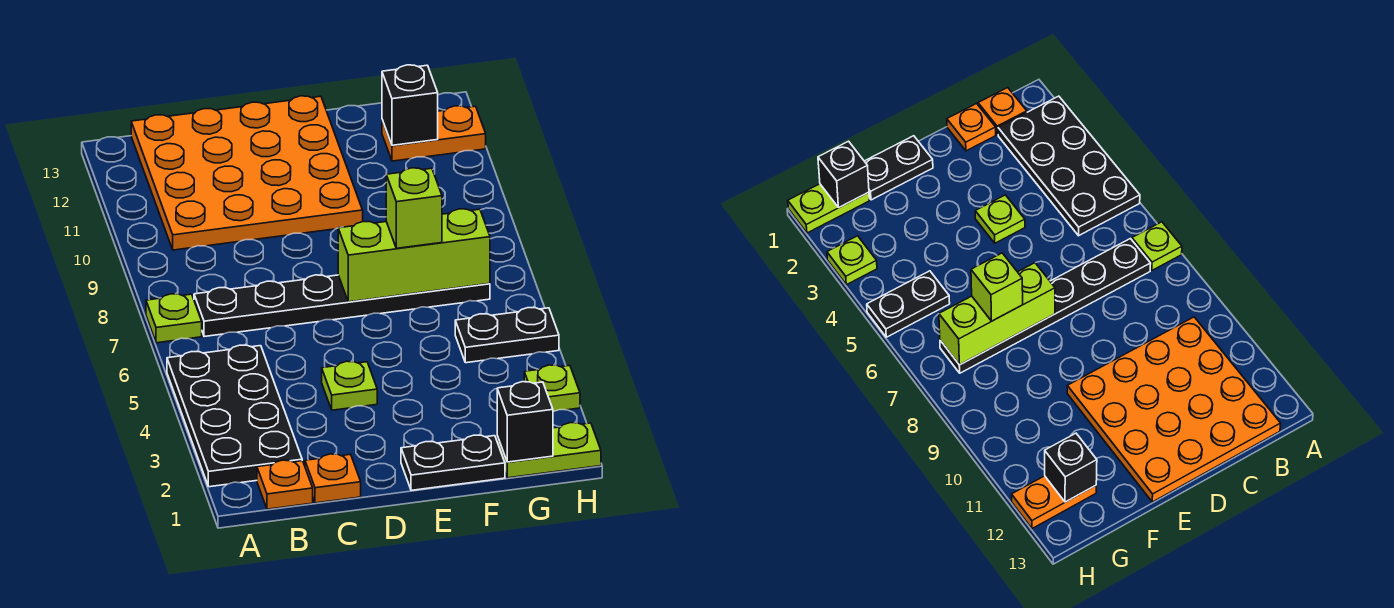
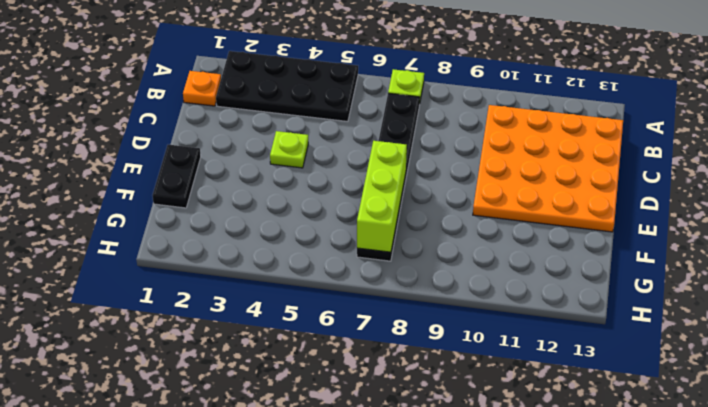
none -> orange plate C1 level 1
none -> lime plate G1:H1 level 1
none -> black plate G5:H5 level 1

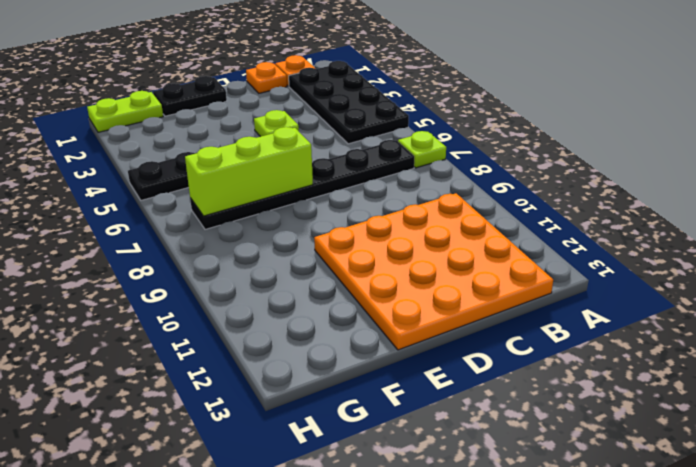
none -> orange plate G12:H12 level 1
none -> lime plate H3 level 1
none -> black brick G1 level 2

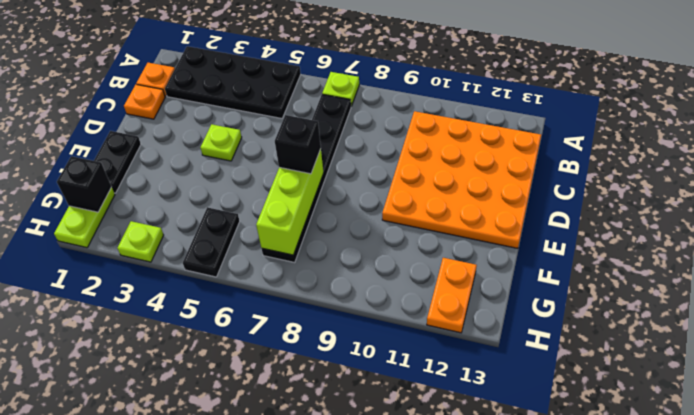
black brick E7 level 3 -> black brick G12 level 2
none -> lime brick F7 level 3

